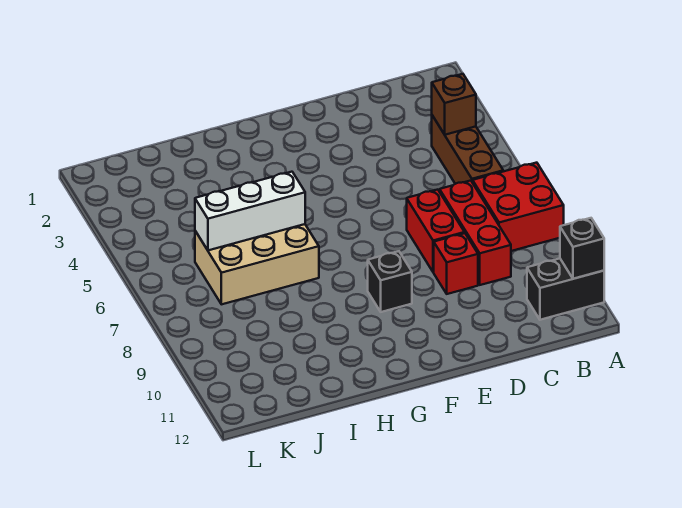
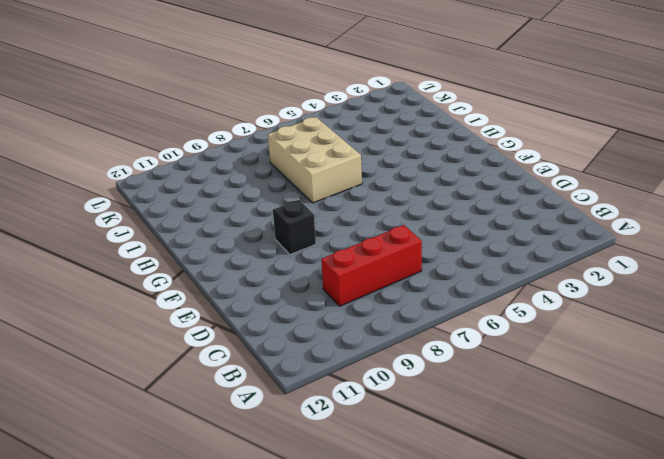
none -> red brick A7:B8 level 1
none -> black brick A11:B11 level 1

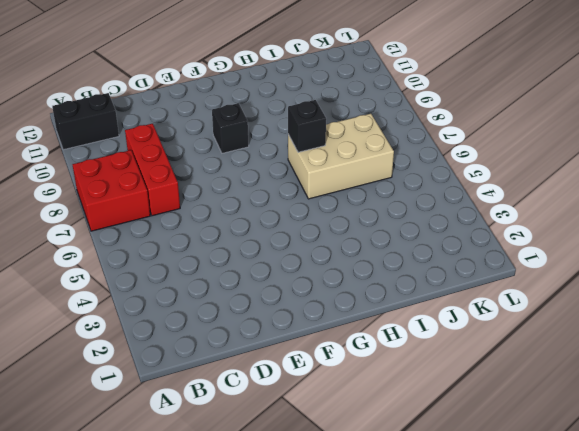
black brick H7 level 2 -> black brick A11 level 2
none -> brown brick B4:B6 level 1
none -> red brick D7:D8 level 1

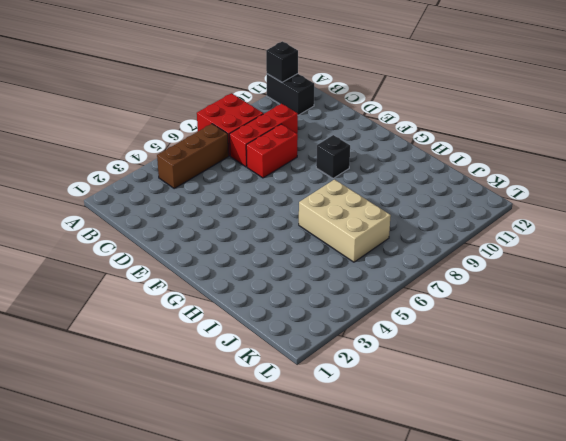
none -> red brick D9 level 1
none -> brown brick B4 level 2

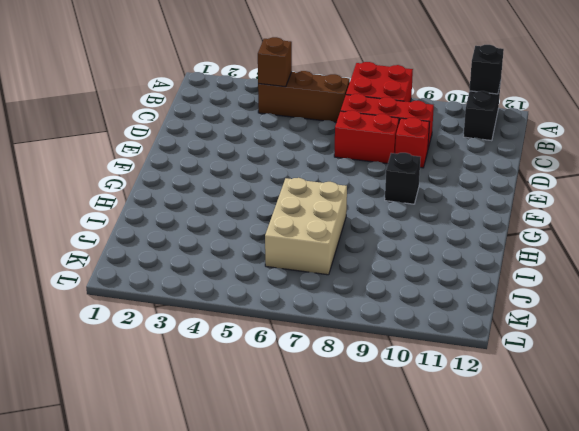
none -> white brick H6:J6 level 2

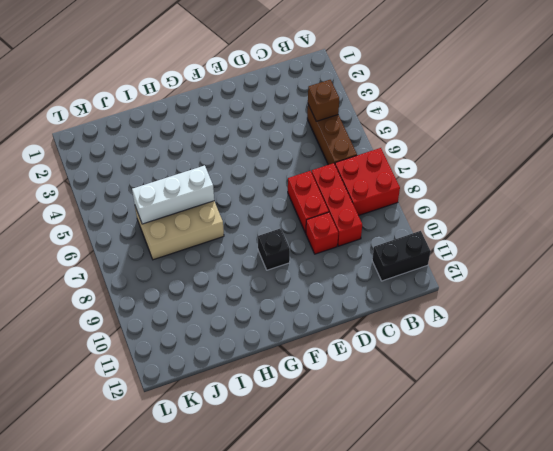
none -> black brick A11 level 2

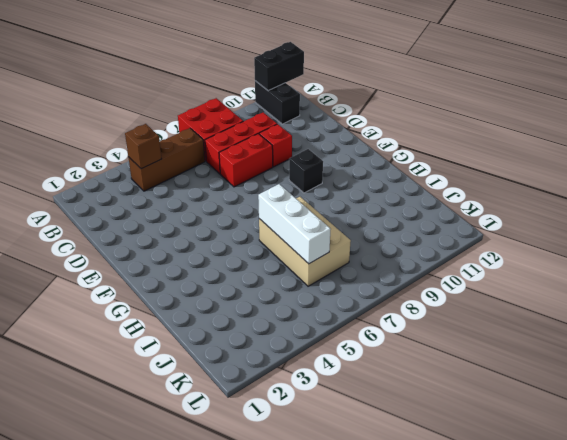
black brick A11:A12 level 2 -> black brick A11 level 2

